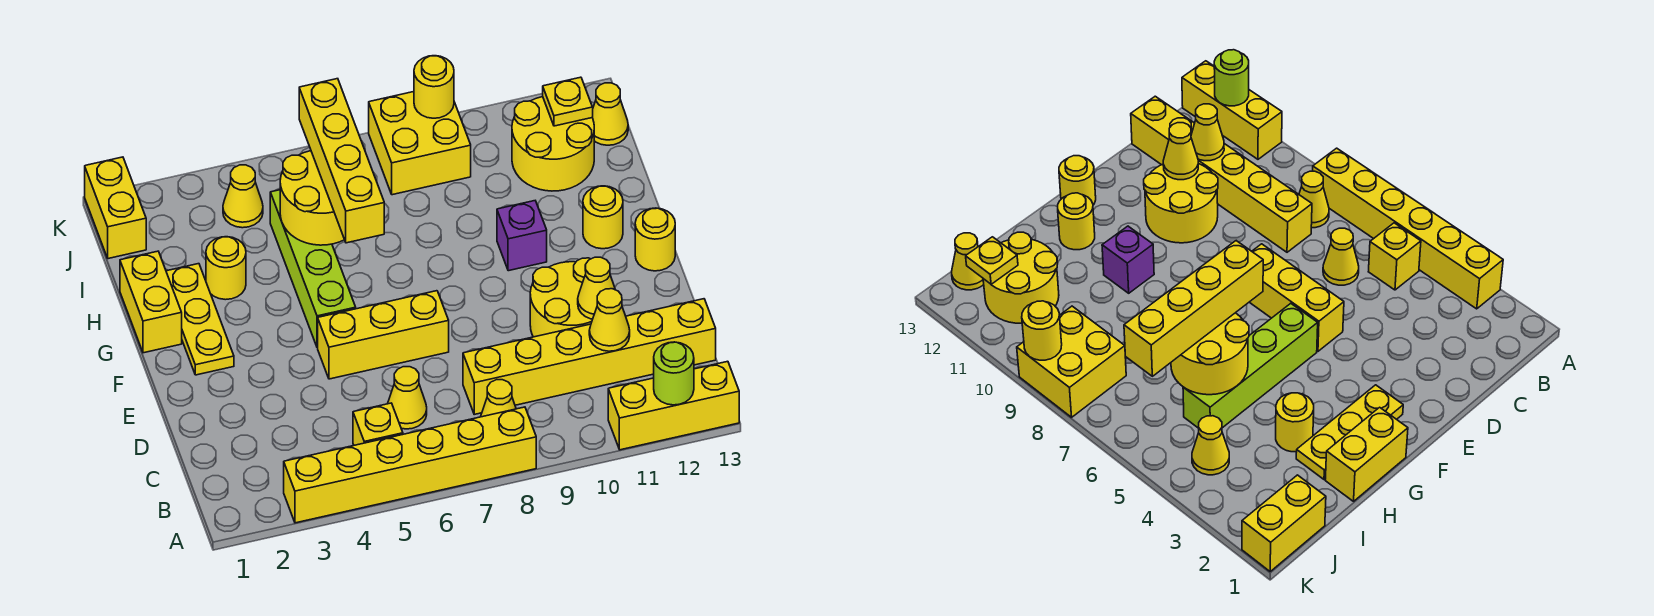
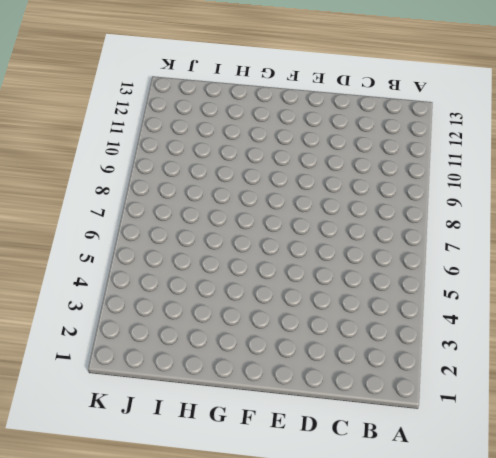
none -> yellow brick A3:A8 level 1
none -> yellow brick A11:A13 level 1
none -> yellow brick B5 level 1

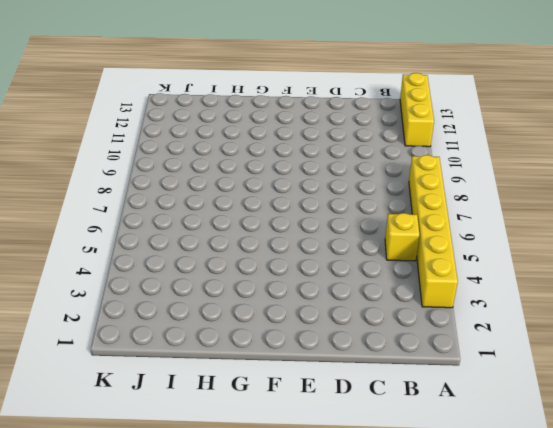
none -> yellow cone B8 level 1
none -> yellow cone C6 level 1
none -> yellow brick C8:C13 level 1

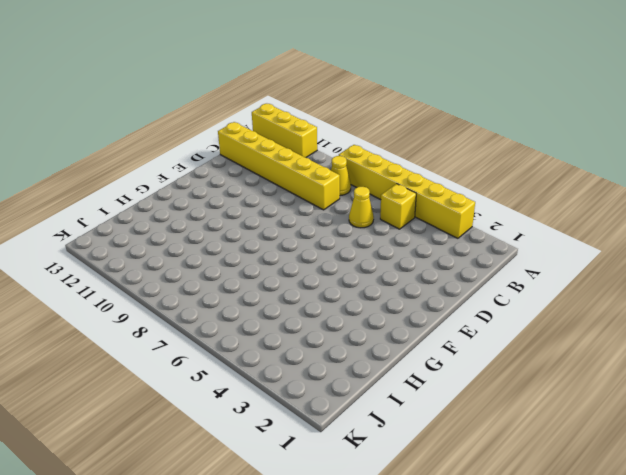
none -> yellow round brick D10:E11 level 1
none -> yellow brick E5:E7 level 1
none -> yellow plate F2:H2 level 1

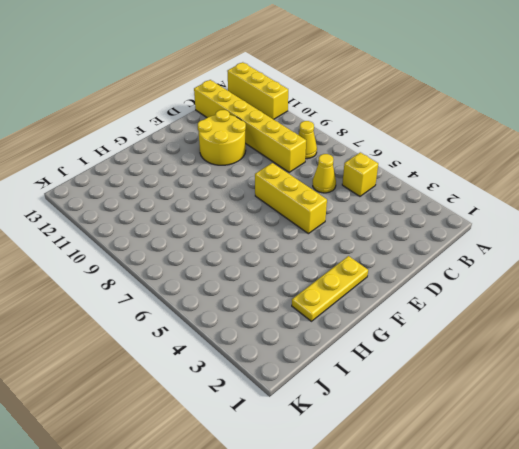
none -> yellow brick A3:A8 level 1
none -> lime brick F5:I5 level 1
none -> yellow round brick F13 level 1

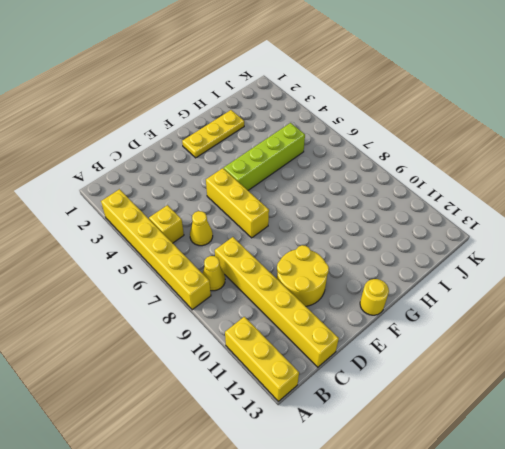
none -> yellow brick G1:H1 level 1
none -> purple brick G10 level 1
none -> yellow round brick G12 level 1

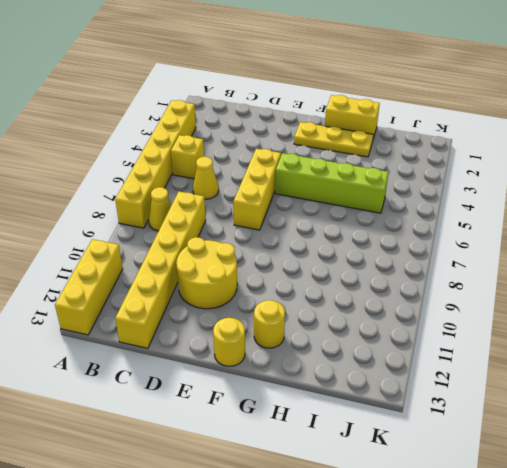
none -> purple brick G10 level 1
none -> yellow round brick H3 level 1
none -> yellow round brick I11:J12 level 1

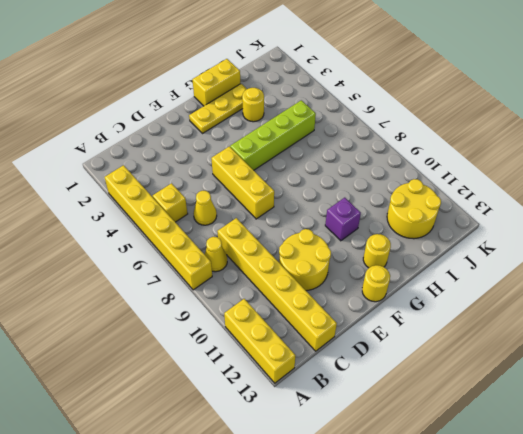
none -> yellow brick J1:K1 level 1
none -> yellow cone J4 level 1
none -> yellow brick J8:K9 level 1

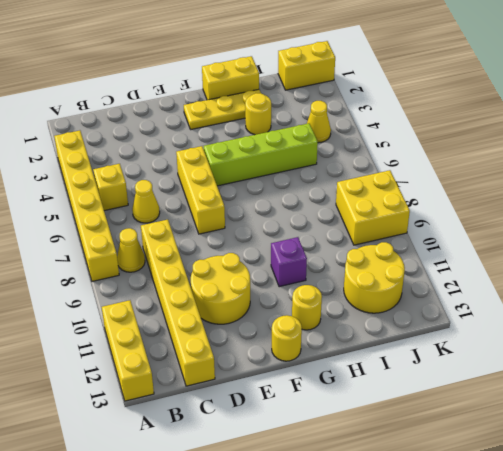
none -> yellow cone J13 level 1
none -> lime round brick A12 level 2
none -> yellow cone C11 level 2

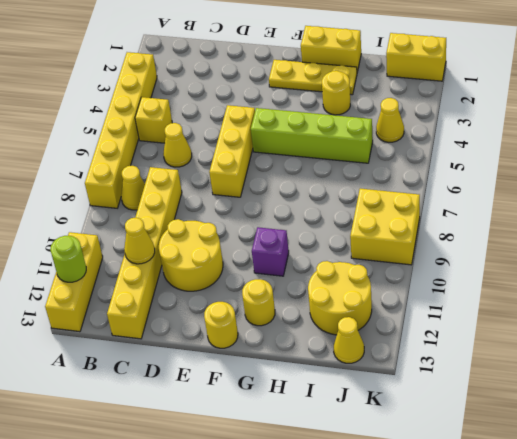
none -> yellow cone D11 level 2
none -> yellow round brick H5:I6 level 2
none -> yellow plate J12 level 2

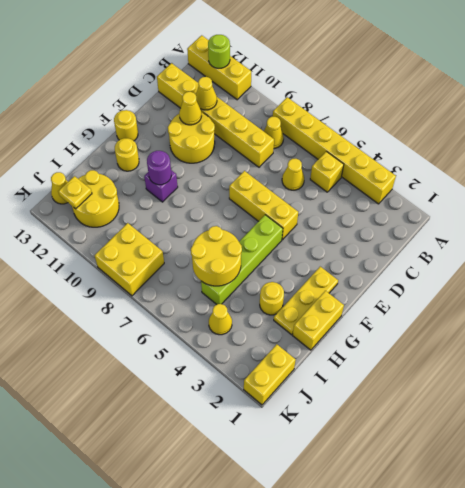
purple round brick G10 level 2 -> none
none -> yellow round brick K9 level 2
none -> yellow brick G6:J6 level 3

